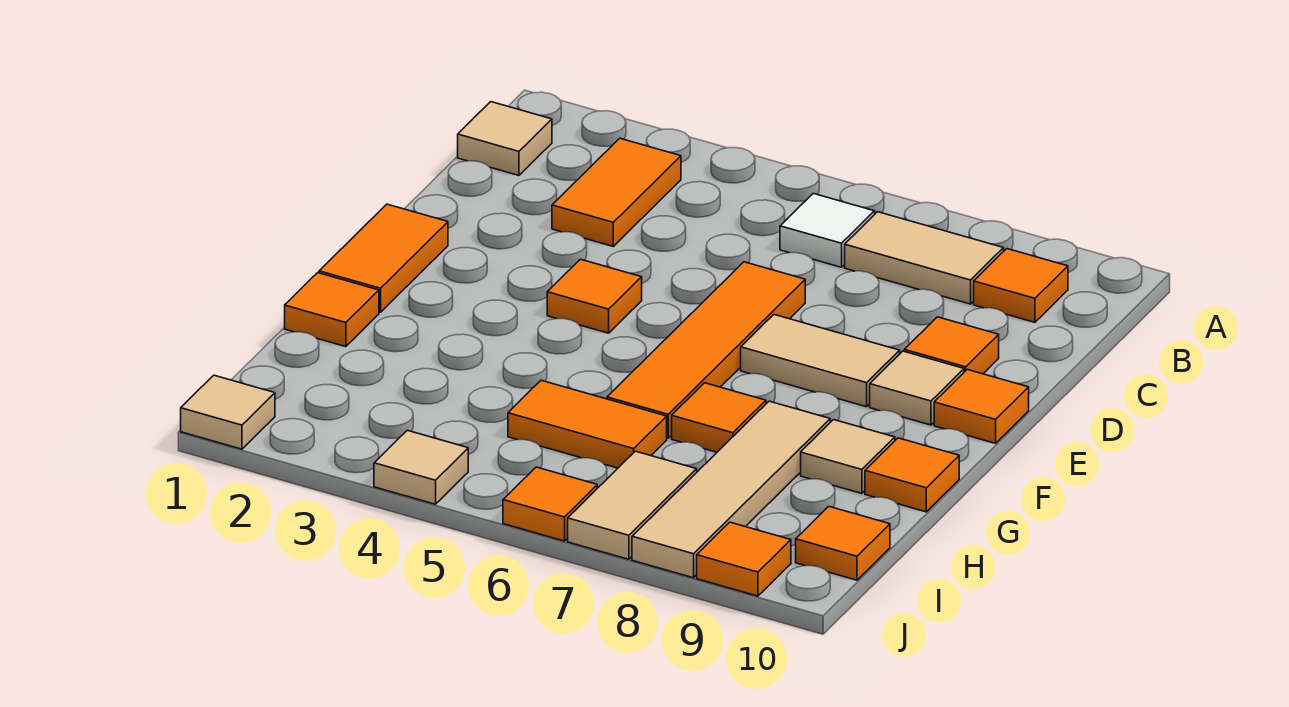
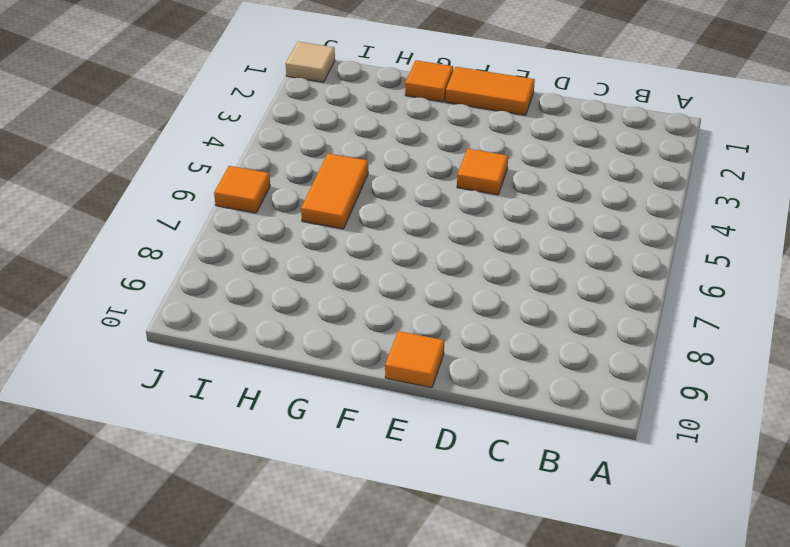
none -> tan tile B1 level 1
none -> orange tile B3:C3 level 1
none -> white tile B6 level 1

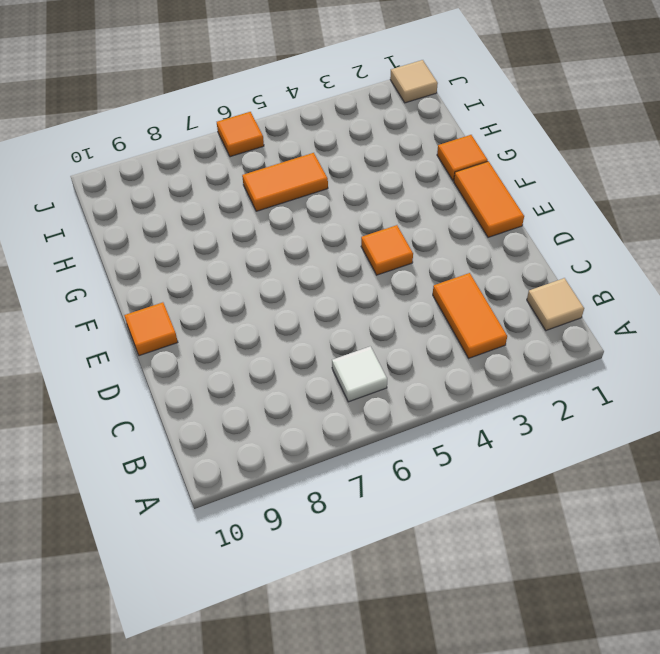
none -> tan tile B7:B8 level 1
none -> orange tile B9 level 1
none -> orange tile D6:G6 level 1

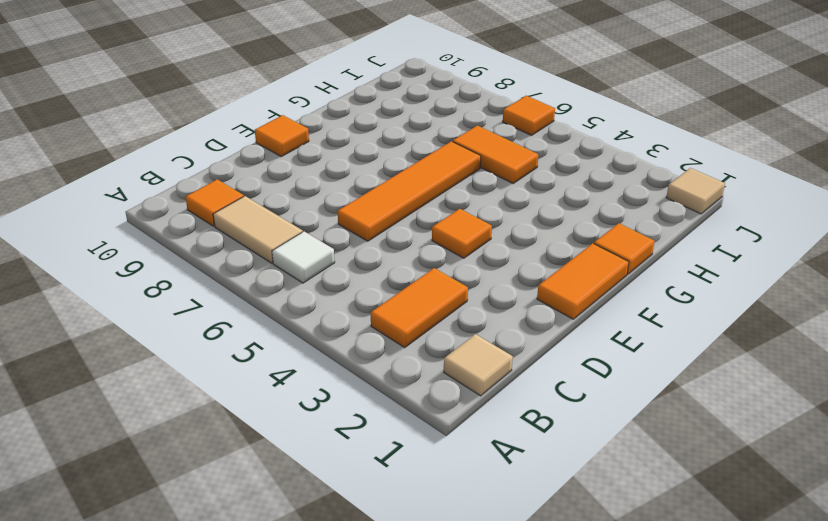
none -> orange tile D9 level 1
none -> tan tile E7:E8 level 1
none -> tan tile E9 level 1

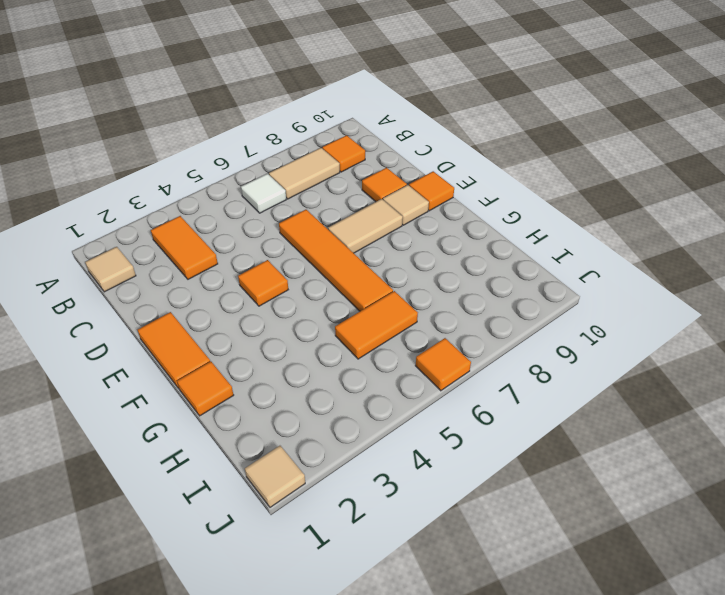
none -> orange tile G7 level 1
none -> tan tile G8:J8 level 1
none -> tan tile G9 level 1

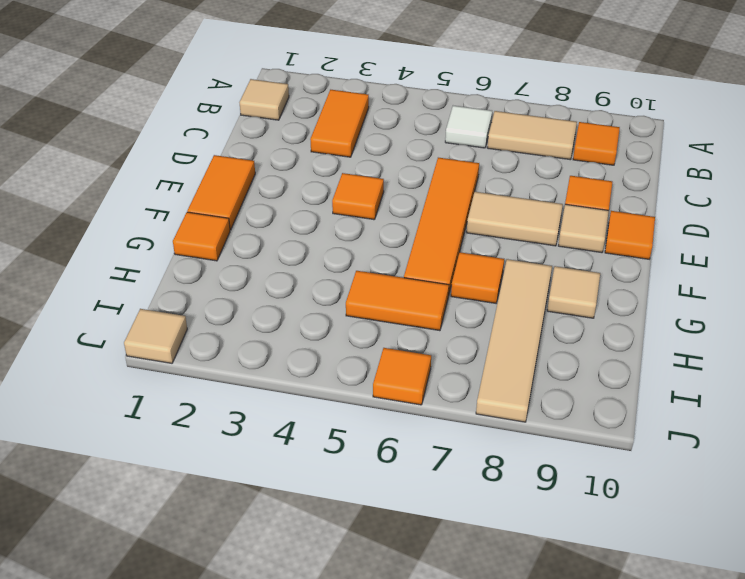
none -> orange tile G10 level 1
none -> tan tile I7:J7 level 1
none -> orange tile I10 level 1

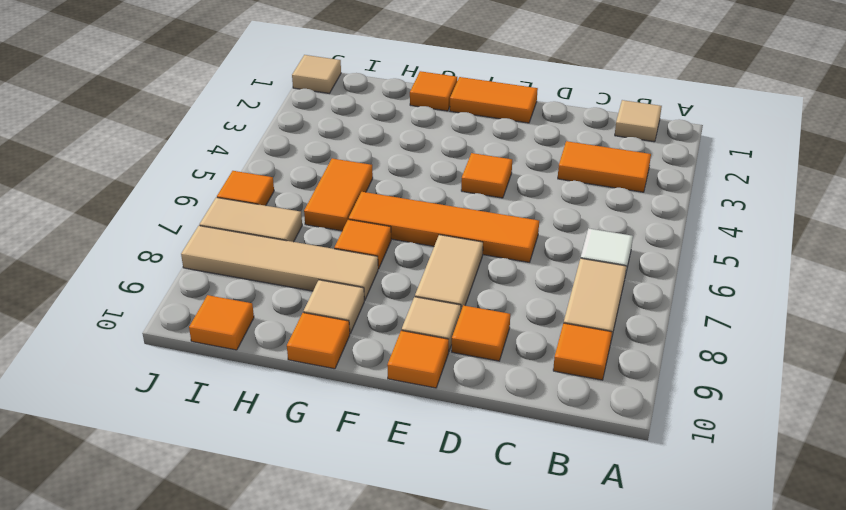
none -> tan tile J4 level 1
none -> orange tile J9 level 1

